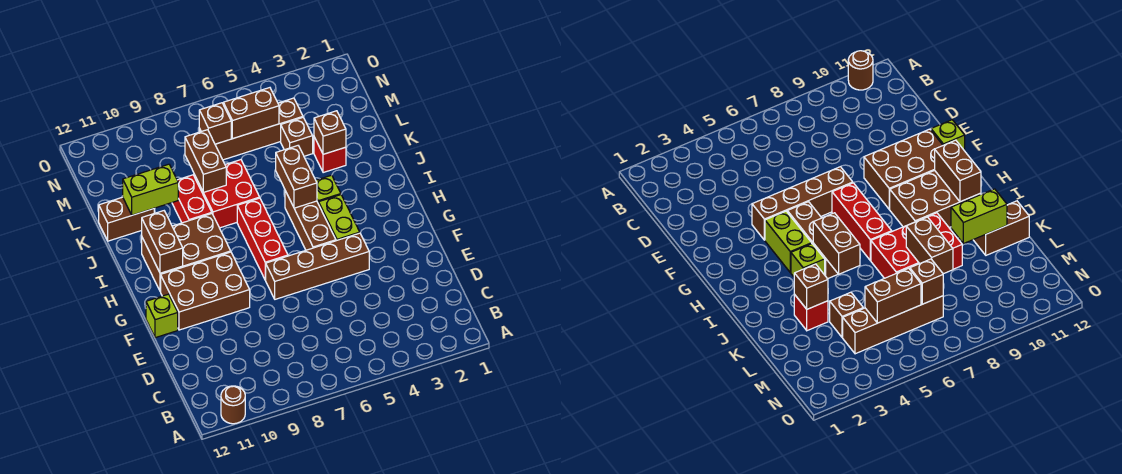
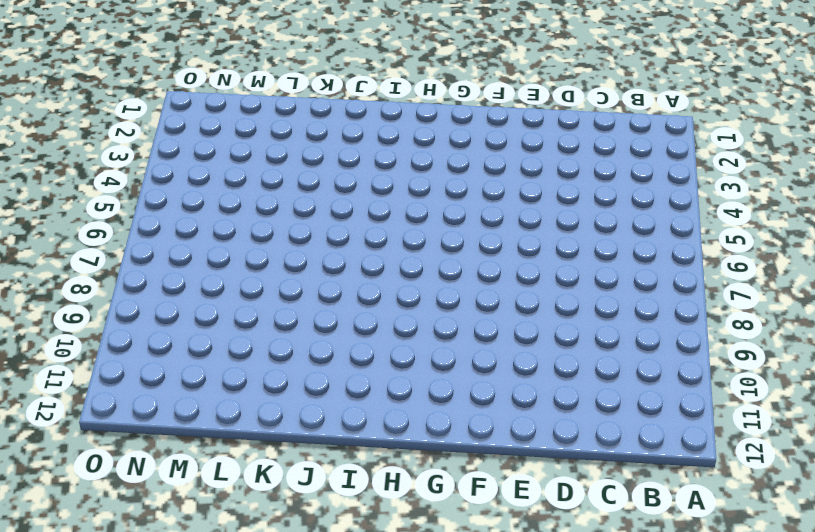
none -> brown round brick A11 level 1
none -> brown brick F4:F7 level 1
none -> brown brick F9:G11 level 1

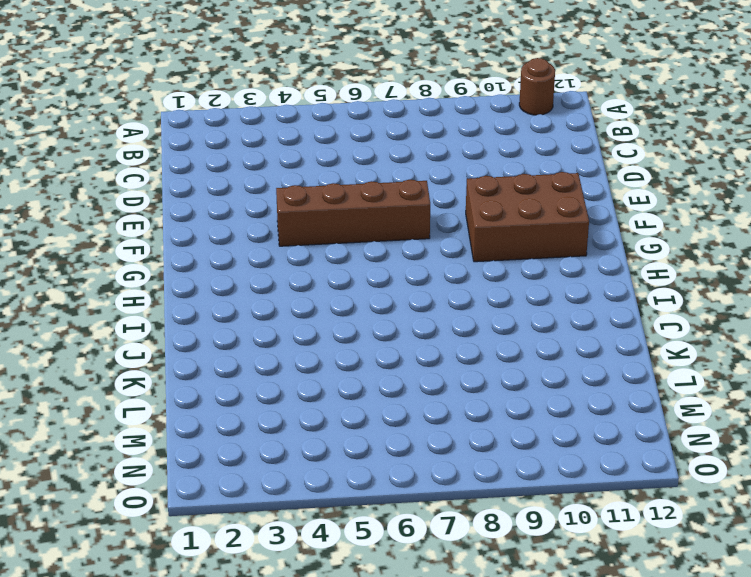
none -> lime brick F12 level 1
none -> lime brick G4:H4 level 1
none -> brown brick G5:I5 level 1

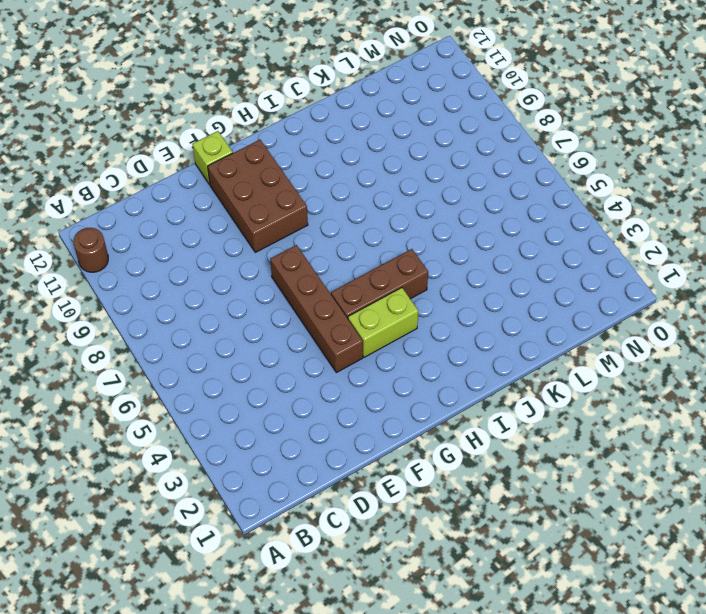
none -> red brick G7:I7 level 1
none -> brown brick H9:I11 level 1
none -> lime brick I4 level 1

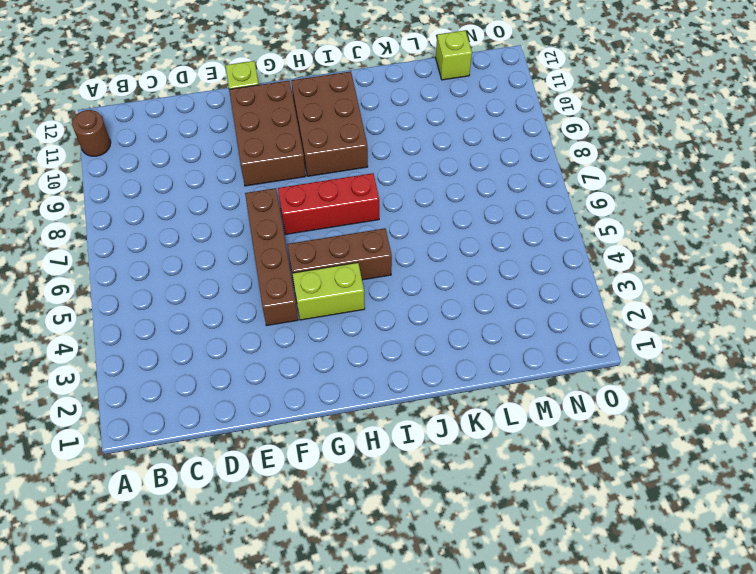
lime brick M12 level 1 -> lime brick I4 level 1
none -> red brick J7:K8 level 1
none -> red brick J9:K9 level 1
none -> red brick K3 level 1

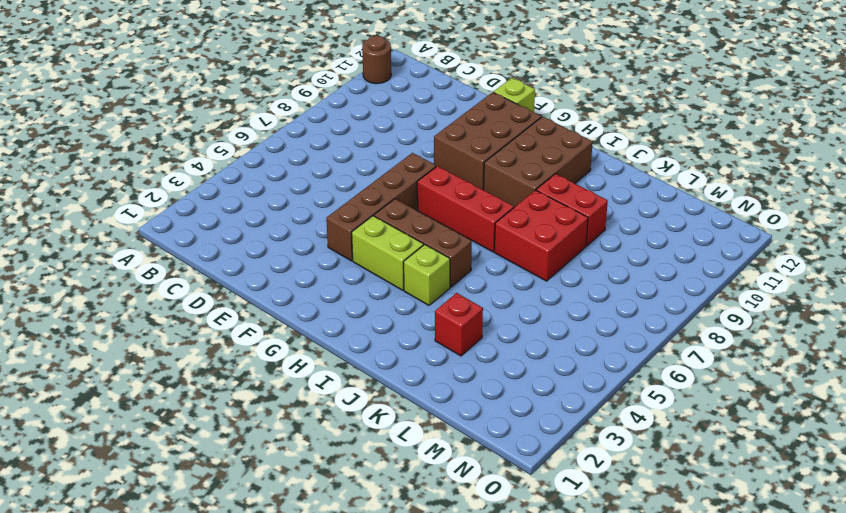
none -> brown brick K11:K12 level 1
none -> brown brick L4 level 1
none -> brown brick M4:M7 level 1

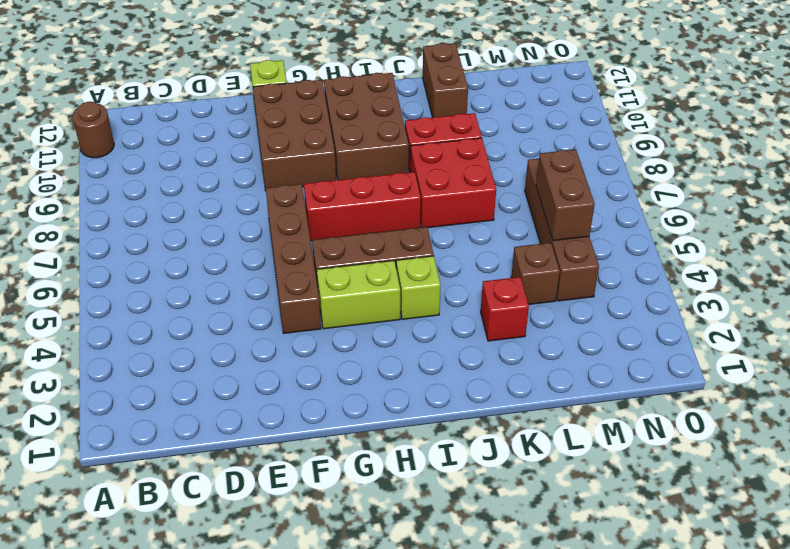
none -> brown brick H11:I11 level 2
none -> brown brick I5:J5 level 2
none -> brown brick K3 level 2

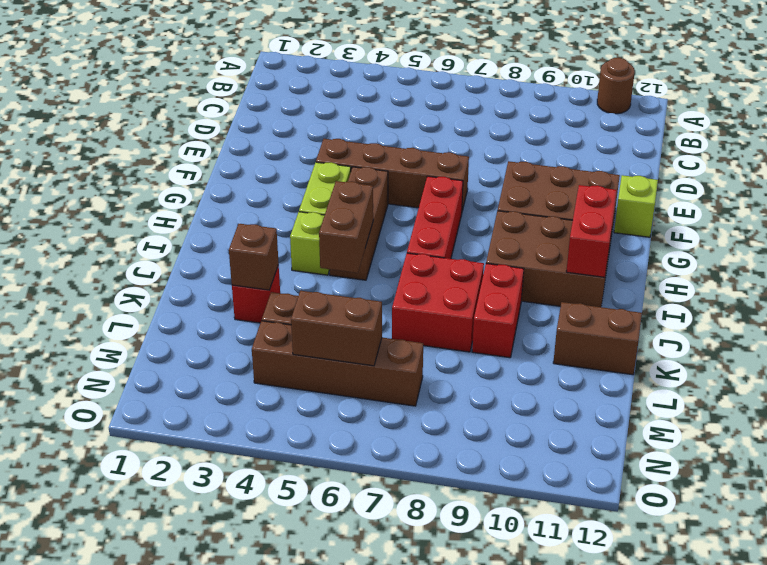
red brick H11:I11 level 2 -> brown brick H11:I11 level 2
none -> brown brick K8:L8 level 2
none -> lime brick K10:K11 level 2
none -> brown brick M7 level 2

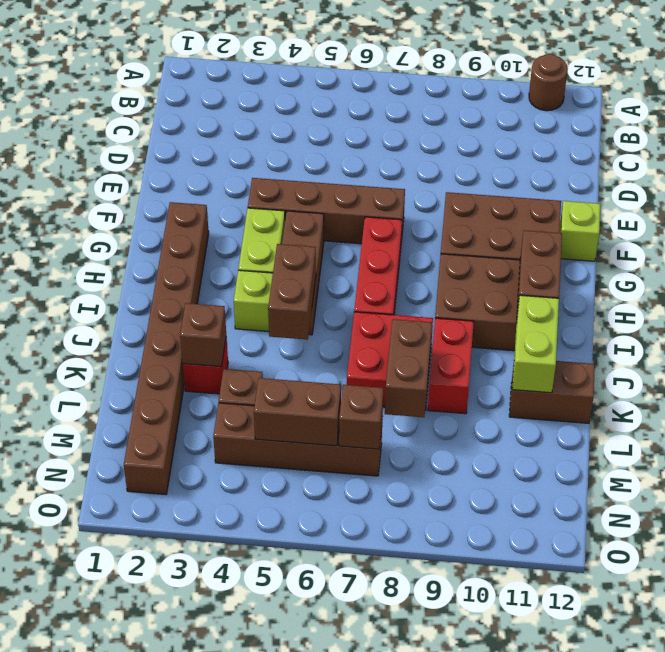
brown brick G2:N2 level 1 -> none
lime brick J11:K11 level 2 -> lime brick K10:K11 level 2

